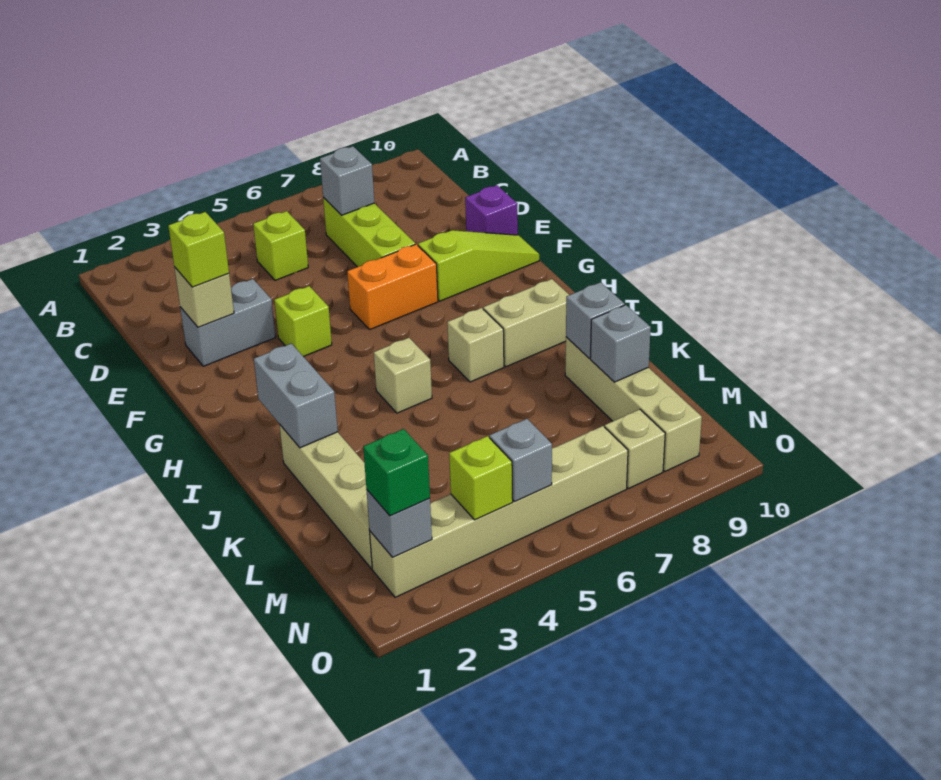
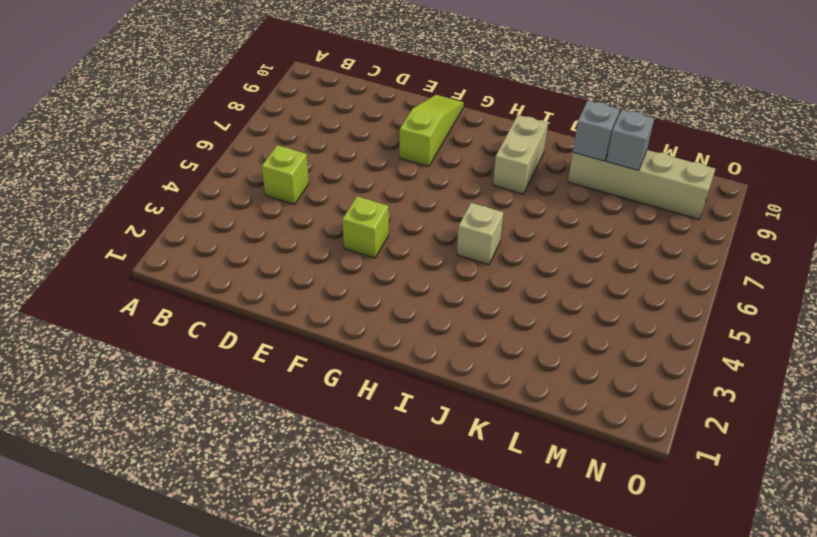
none -> lime brick C7:E7 level 1
none -> grey brick E2:E3 level 1
none -> purple brick E10 level 1

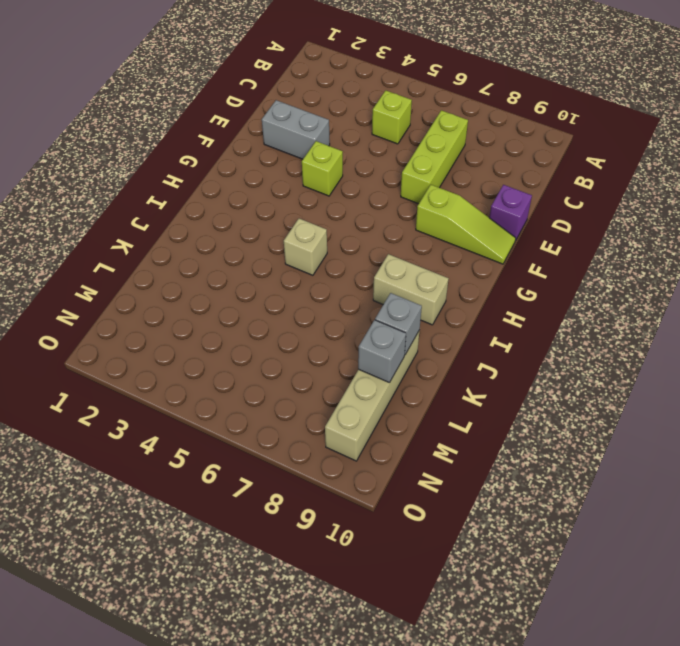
none -> orange brick F6:F7 level 1
none -> tan brick I7 level 1
none -> tan brick J2:M2 level 1

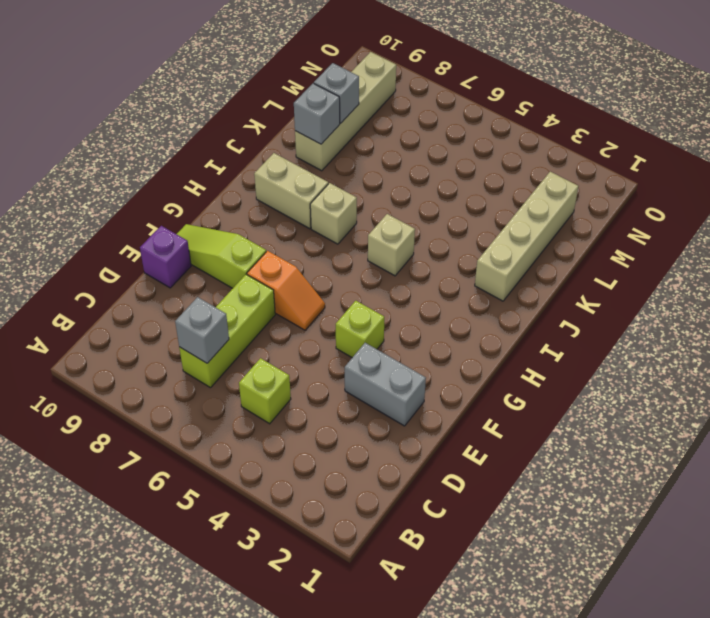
orange slope F6:F7 level 1 top 7 -> orange brick F6:F7 level 1
none -> tan brick N2:N7 level 1
none -> tan brick N8 level 1
none -> tan brick E2 level 2

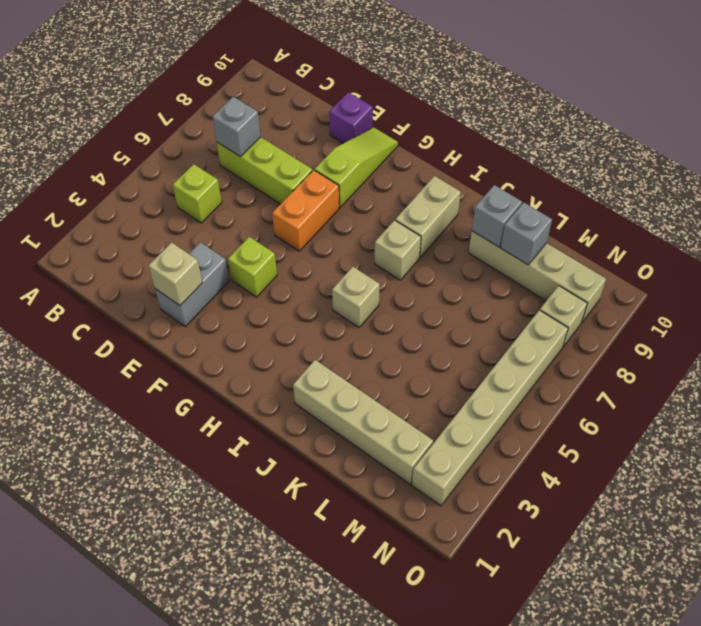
none -> grey brick I2:J2 level 2
none -> grey brick N2 level 2
none -> lime brick N4 level 2

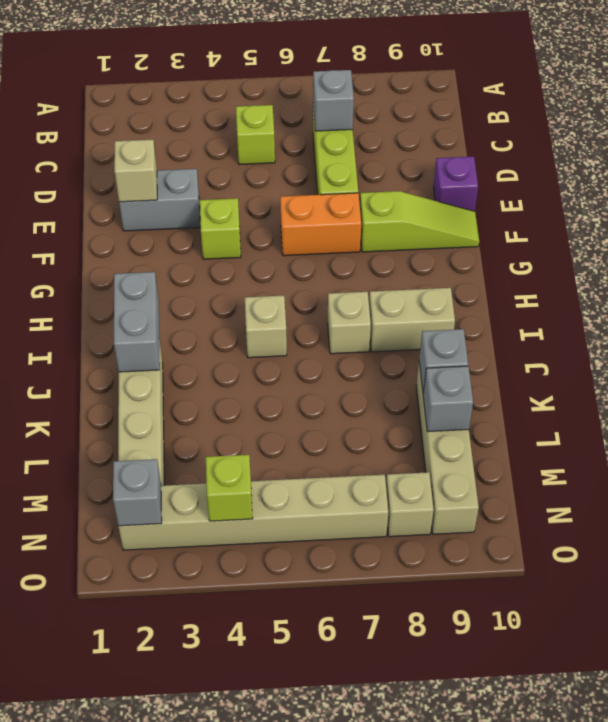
none -> grey brick N5 level 2
none -> lime brick E2 level 3
none -> green brick N2 level 3

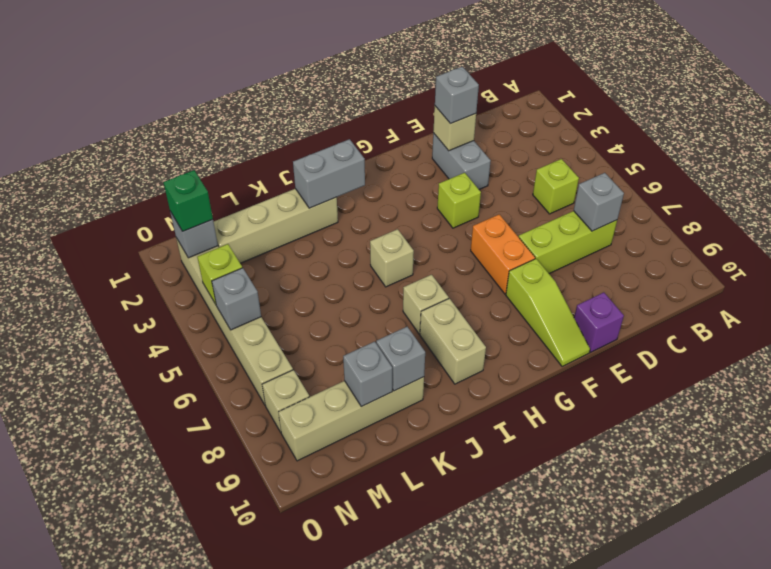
grey brick E2 level 3 -> lime brick E2 level 3

